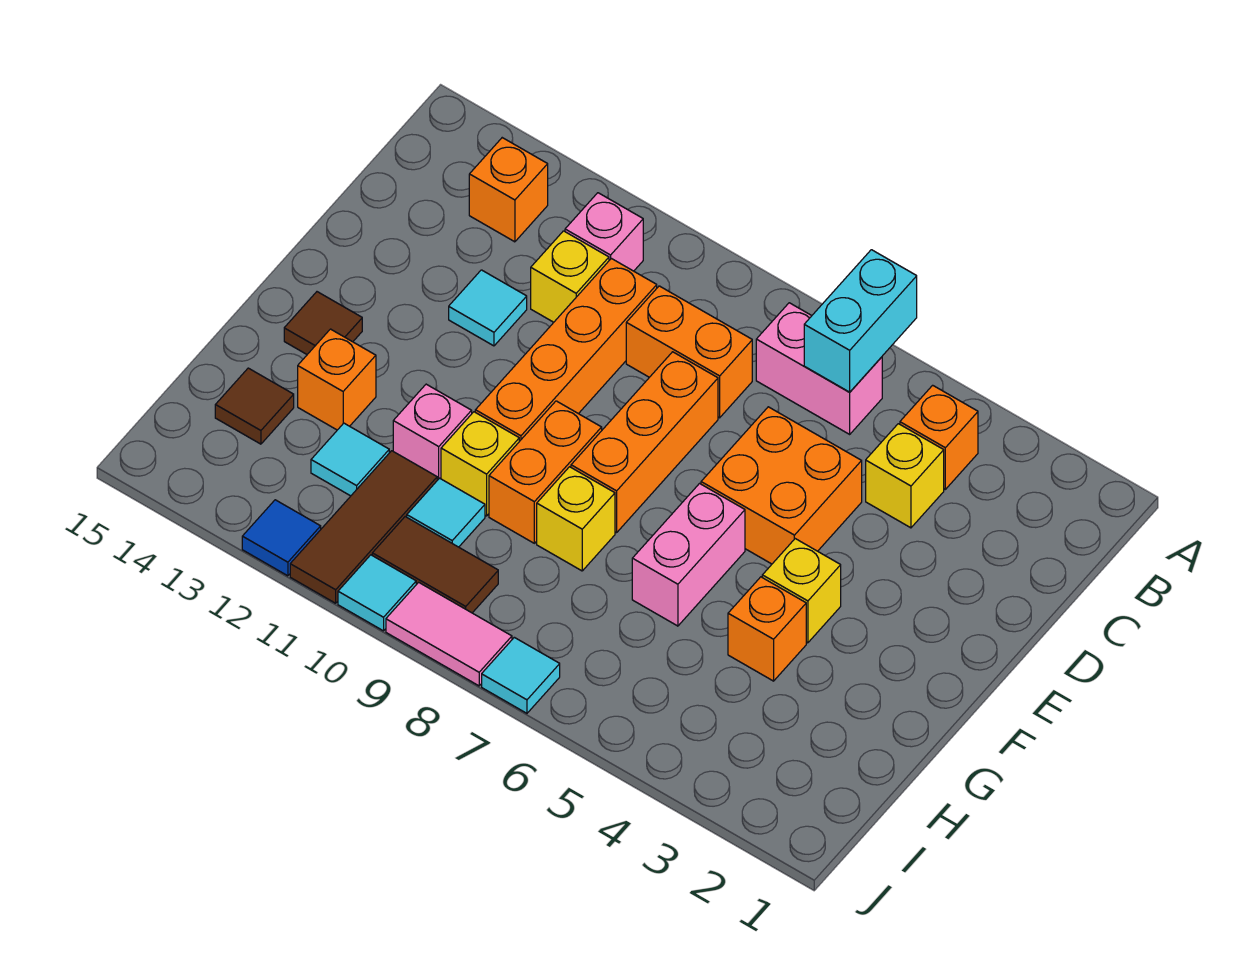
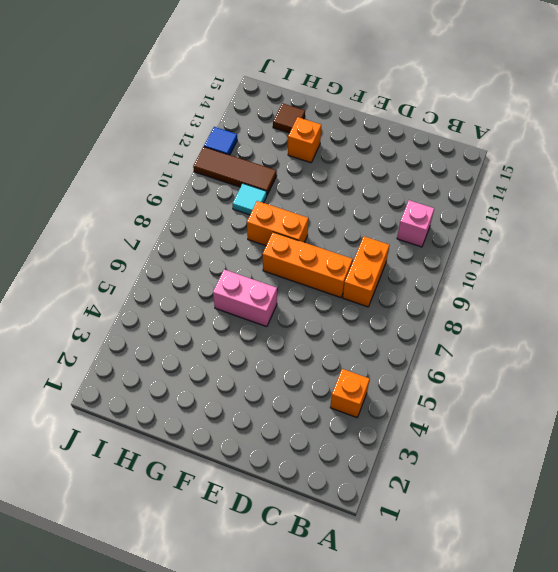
none -> pink brick B6:B7 level 1
none -> orange brick B13 level 1
none -> yellow brick C4 level 1
none -> orange brick C10:F10 level 1

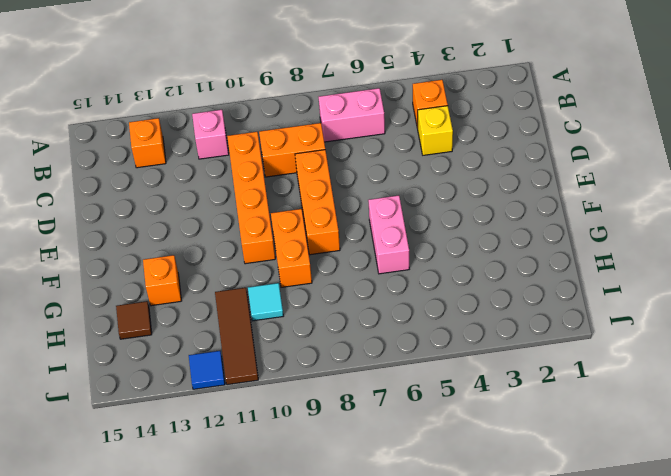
none -> yellow brick C11 level 1
none -> orange brick D5:E6 level 1
none -> cyan tile D12 level 1
none -> yellow brick F4 level 1

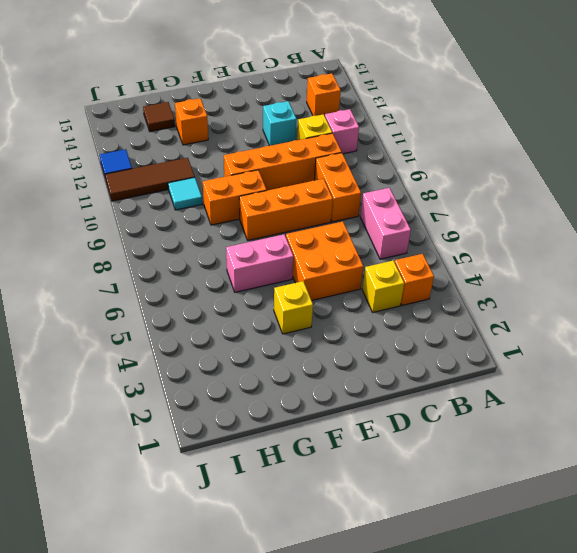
cyan brick D12 level 1 -> cyan tile D12 level 1
none -> brown tile F14 level 1
none -> orange brick G4 level 1
none -> yellow brick G8 level 1
none -> yellow brick G10 level 1

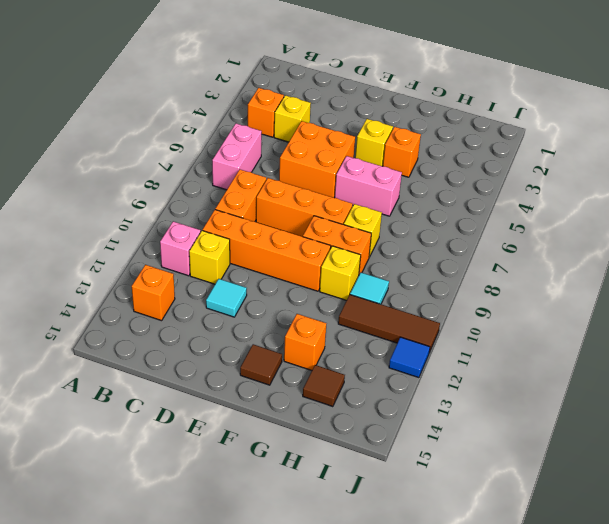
none -> pink brick G11 level 1
none -> cyan tile H12 level 1
none -> brown tile I9:I10 level 1
none -> cyan tile J7 level 1

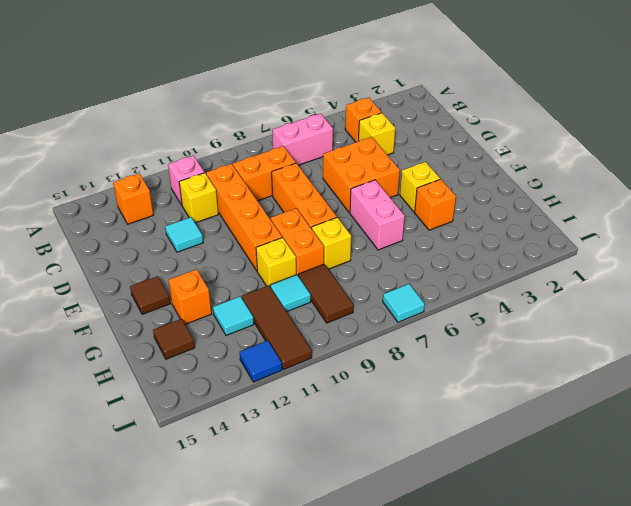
brown tile H9:I9 level 1 -> brown tile I9:I10 level 1
none -> pink brick G11 level 1
none -> pink tile J8:J9 level 1
none -> cyan tile J10 level 1
none -> cyan brick A6:B6 level 2

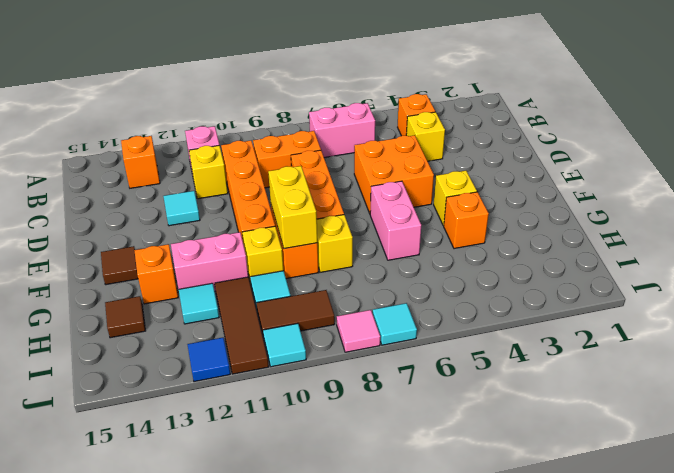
yellow brick F9:G9 level 2 -> none
pink brick G11:G12 level 1 -> pink brick G11 level 1
pink tile J8 level 1 -> pink tile J8:J9 level 1
none -> cyan brick A6:B6 level 2

